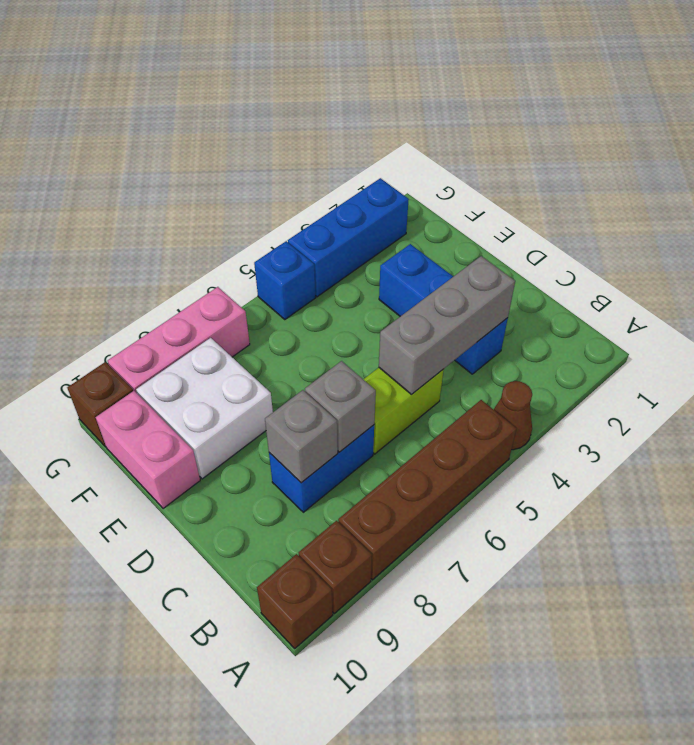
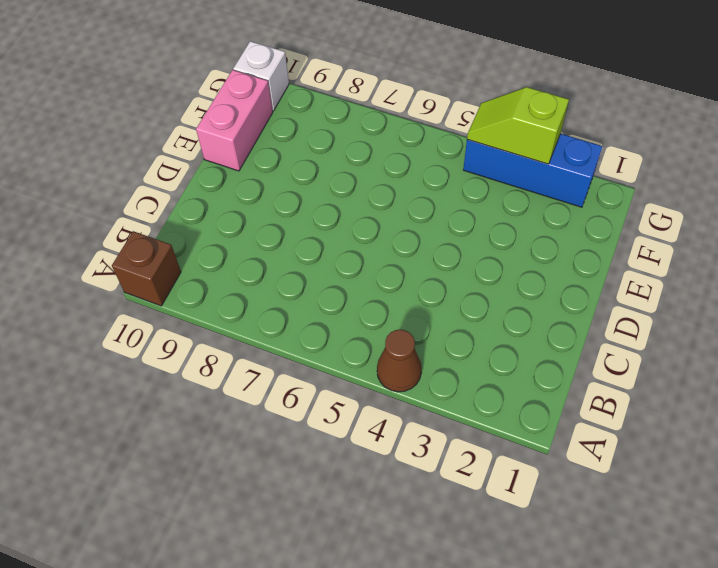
lime slope G3:G4 level 2 top 3 -> none
white brick G10 level 1 -> brown brick G10 level 1
none -> brown brick A5:A8 level 1
none -> brown brick A9 level 1
none -> blue brick C3:E3 level 1

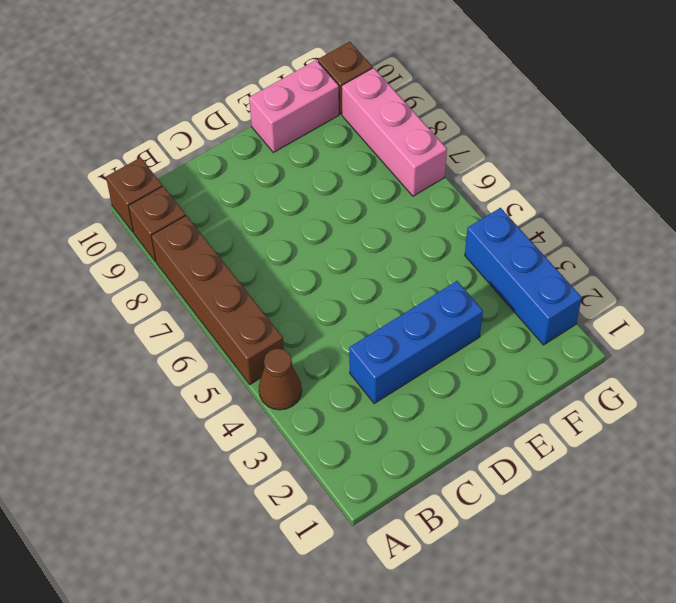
none -> lime brick C5:C6 level 1
none -> blue brick C7:C8 level 1
none -> white brick E8:F9 level 1

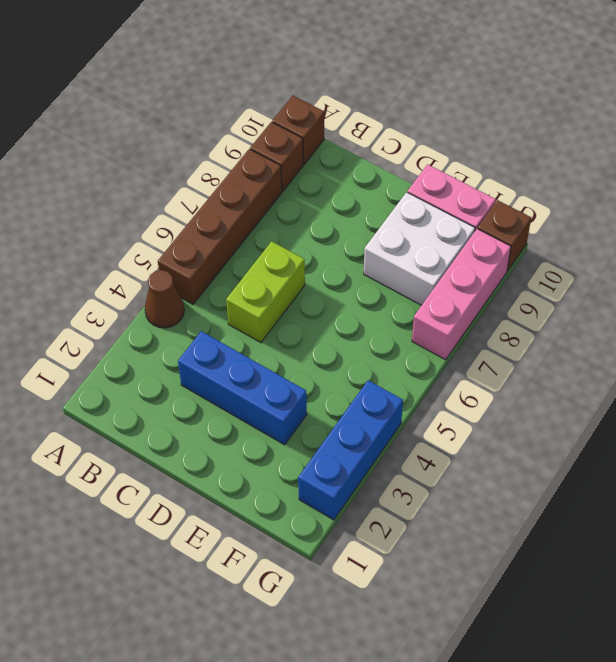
none -> blue brick C7:C8 level 1
none -> blue brick G5 level 1
none -> grey brick C3:C5 level 2

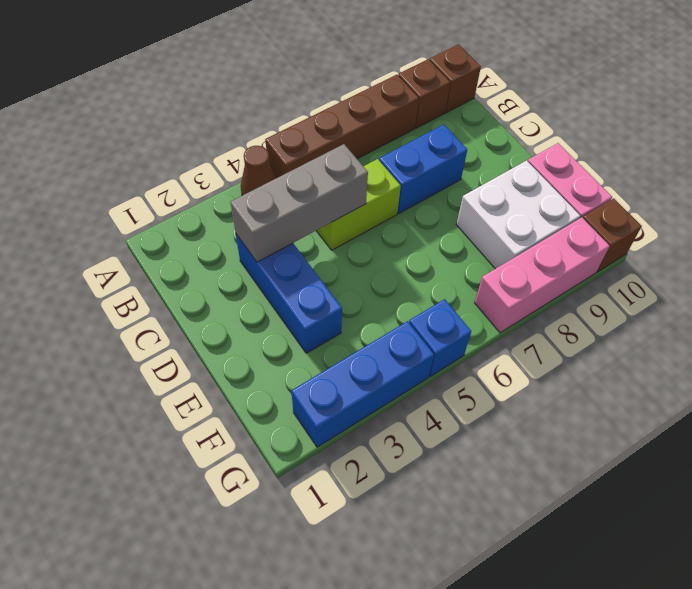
none -> grey brick C7 level 2
none -> grey brick C8 level 2

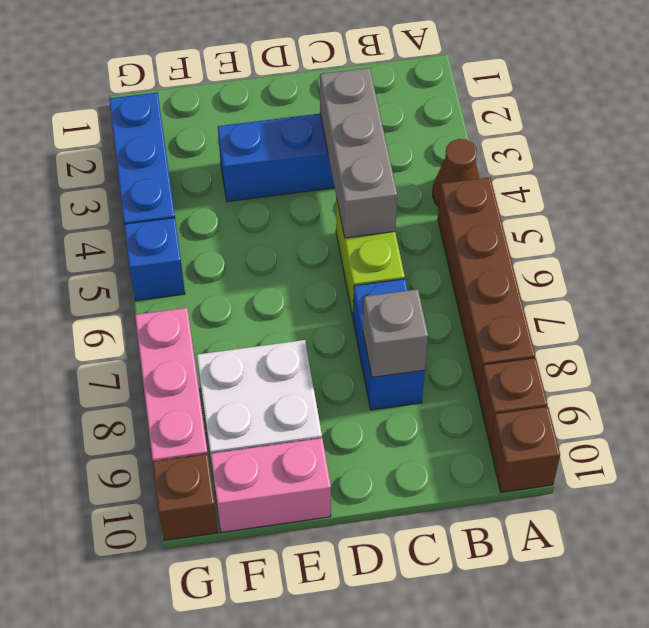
none -> grey brick C7 level 2

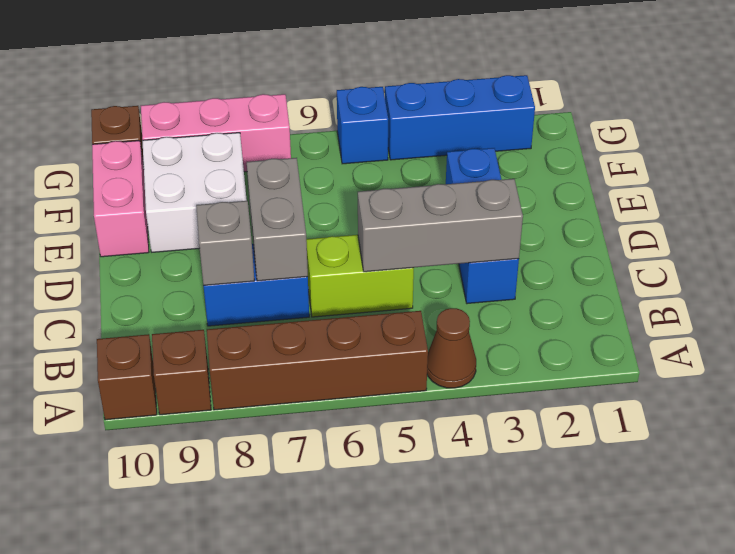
grey brick C7:D7 level 2 -> grey brick C7 level 2

